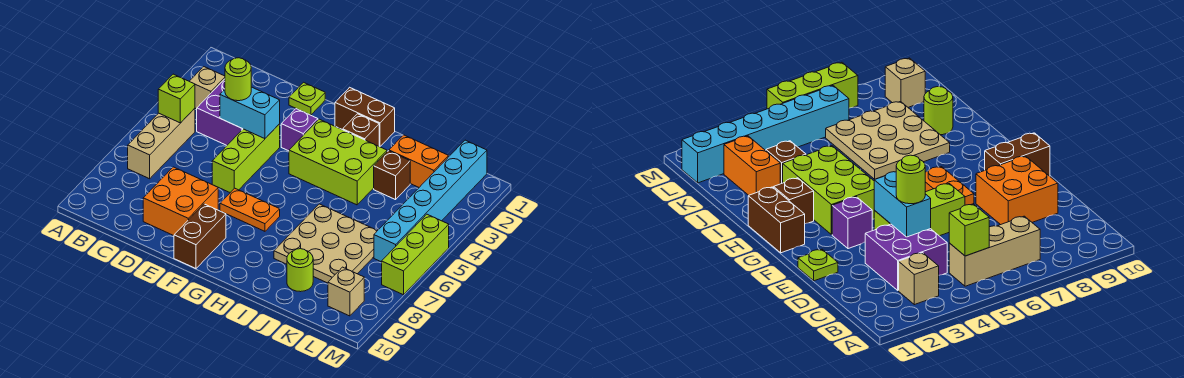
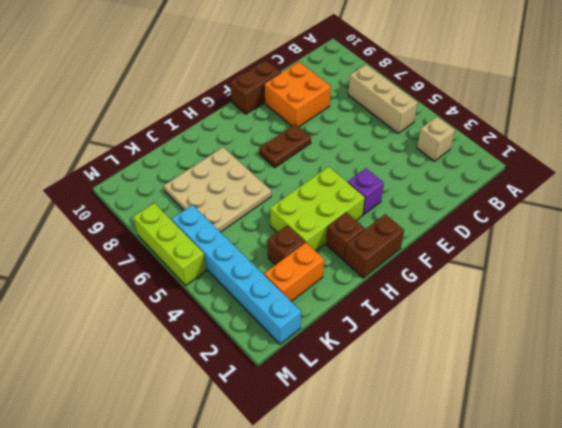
brown brick E10:F10 level 1 -> brown brick F9:F10 level 1
brown plate F7:G7 level 1 -> orange plate F7:G7 level 1
none -> purple brick C3:D4 level 1
none -> lime plate E1 level 1
none -> lime brick E4:E6 level 1

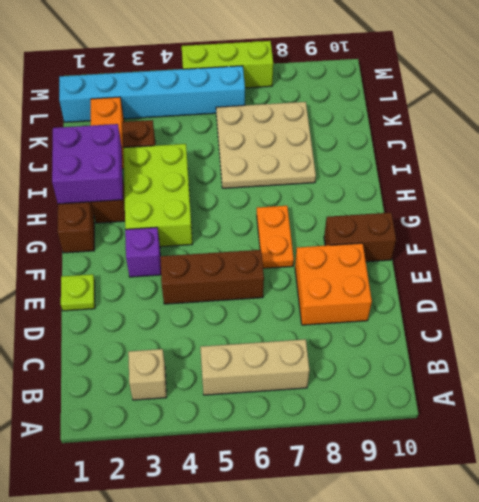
brown brick E4:E6 level 1 -> lime brick E4:E6 level 1
purple brick H1:I2 level 2 -> purple brick C3:D4 level 1
none -> lime round brick J9 level 1
none -> tan brick L9 level 1
none -> lime brick B5 level 2

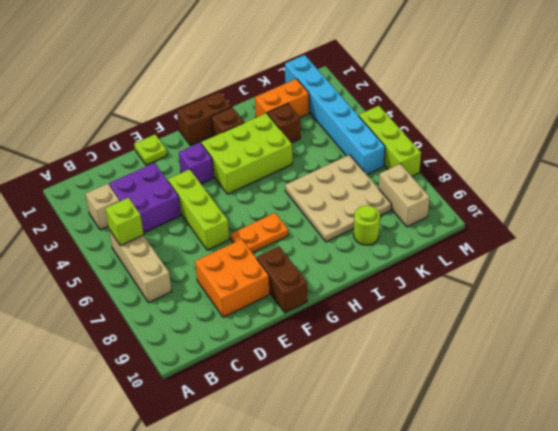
tan brick L8:L9 level 1 -> tan brick L9 level 1
none -> cyan brick D4:E4 level 2
none -> lime round brick D4 level 3

